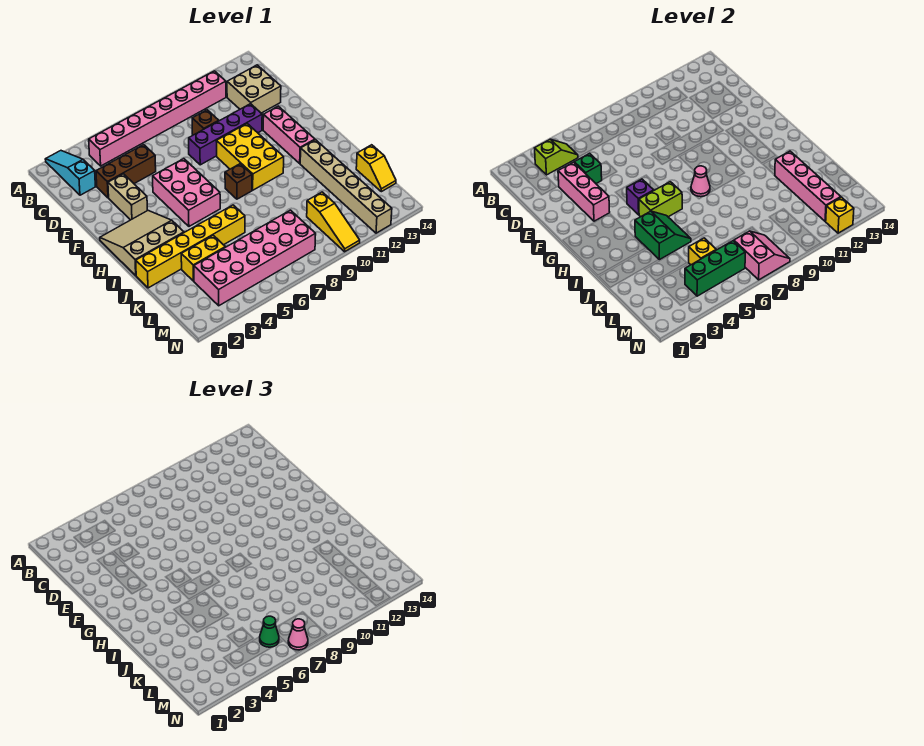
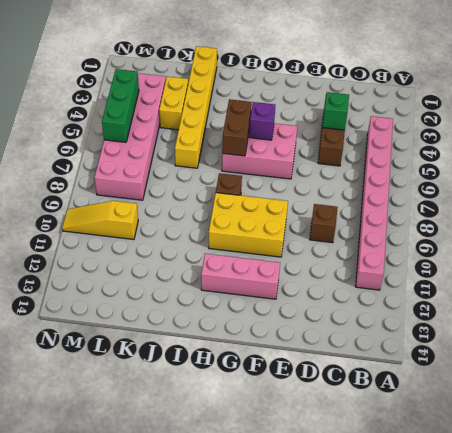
brown brick H5:H6 level 2 -> lime brick H5:H6 level 2
none -> cyan slope A2:C2 level 1 top C
none -> tan brick C12:D13 level 1
none -> tan brick E3:F3 level 1
none -> purple brick E8:E11 level 1

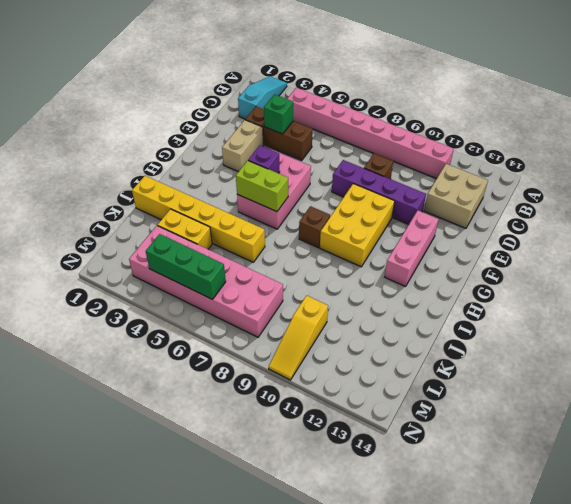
none -> tan slope G1:I3 level 1 top I
none -> tan brick I12:N12 level 1
none -> yellow slope K14:L14 level 1 top K
none -> lime slope B3:B4 level 2 top 3

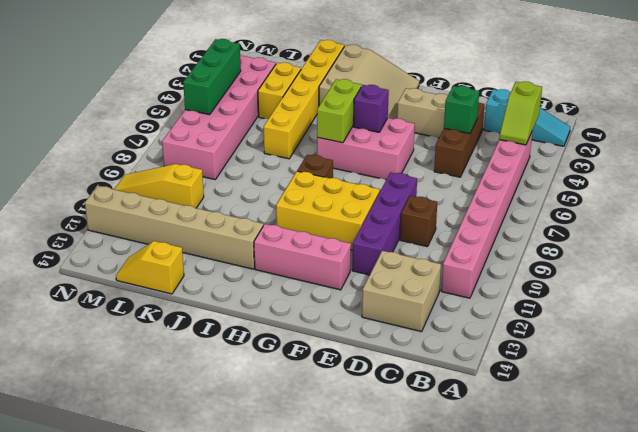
none -> pink brick D3:F3 level 2
none -> pink cone H8 level 2
none -> green slope I4:J5 level 2 top 4
none -> pink brick J12:M12 level 2

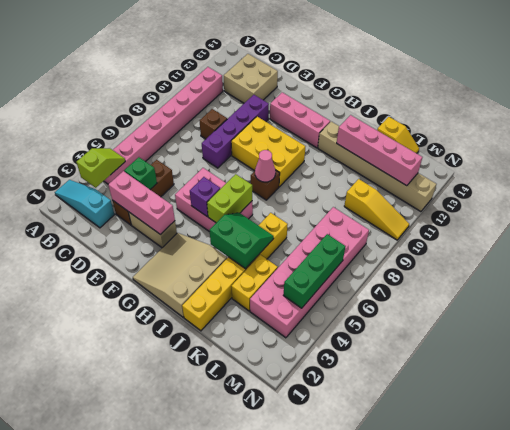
none -> yellow brick L5 level 2
none -> pink slope M7:N8 level 2 top 7
none -> yellow brick N12 level 2
none -> green cone M6 level 3

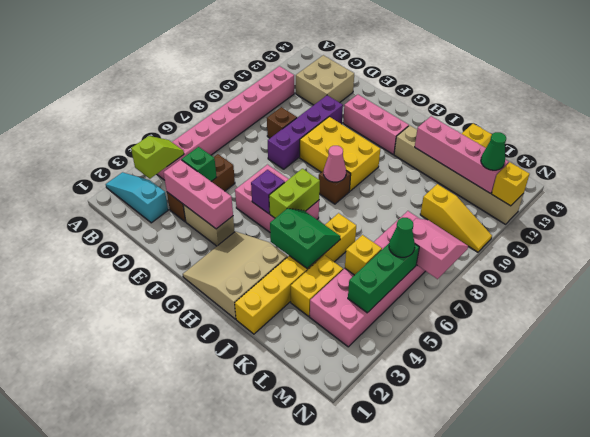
green cone M12 level 3 -> none
none -> pink cone N7 level 3

